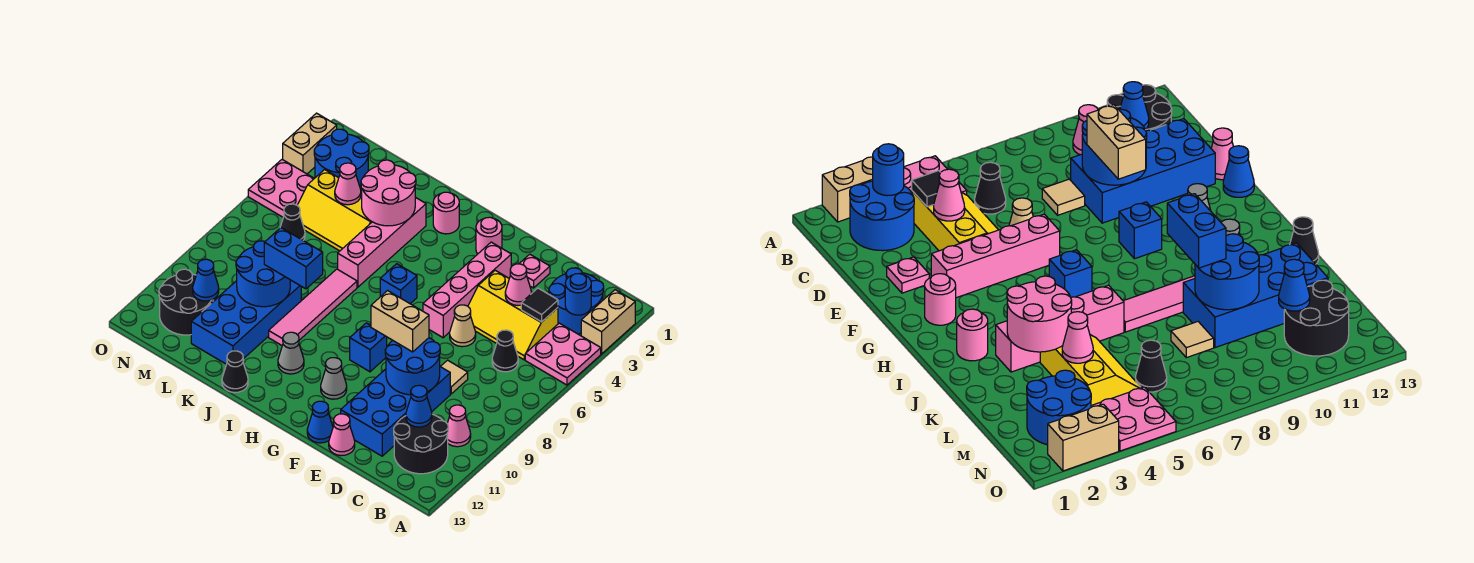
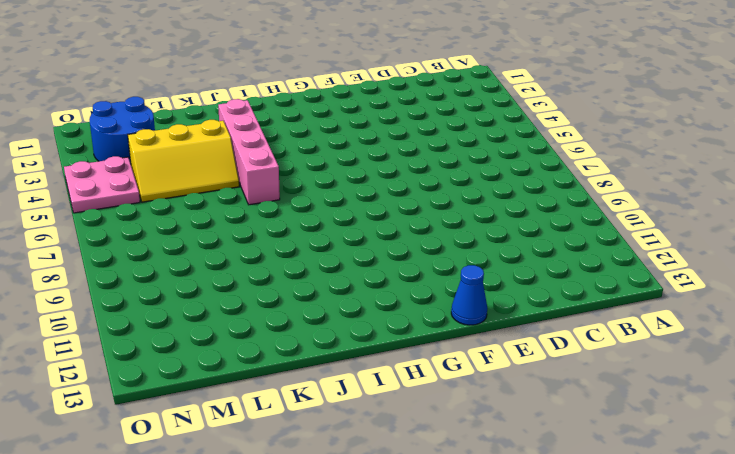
none -> tan brick A2:A3 level 1
none -> pink plate A4:B5 level 1
none -> blue round brick B2:C3 level 1
none -> pink cone B10 level 1

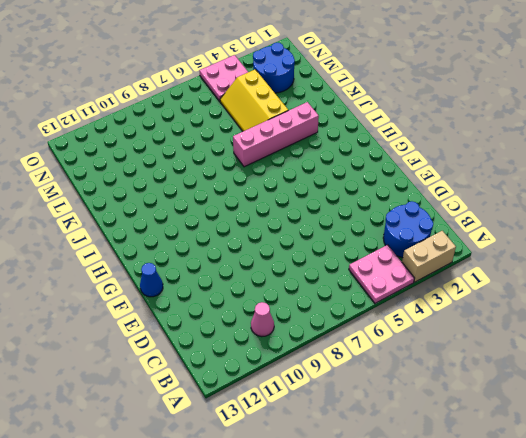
none -> black round brick B11:C12 level 1
none -> yellow slope C4:E5 level 1 top 4
none -> black cone C6 level 1
none -> tan tile D8 level 1

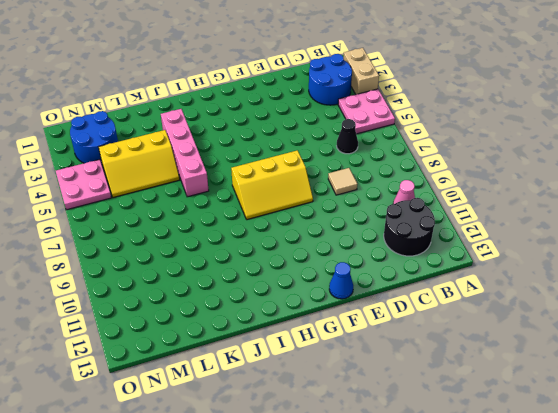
yellow slope F7:H8 level 1 top 7 -> yellow slope C4:E5 level 1 top 4
none -> blue brick D9:E12 level 1
none -> pink plate E2 level 1
none -> tan cone E6 level 1
none -> pink cone E13 level 1

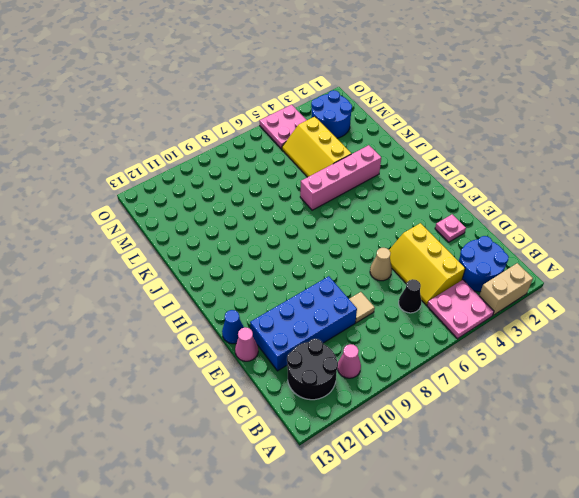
none -> pink brick F3:F6 level 1
none -> pink round brick G2 level 1
none -> blue brick G9 level 1
none -> grey cone G11 level 1

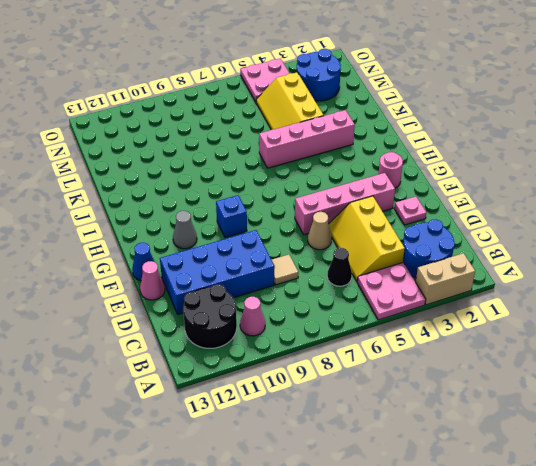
none -> blue brick H6 level 1
none -> pink round brick I2 level 1
none -> grey cone I11 level 1
none -> pink tile J7:J10 level 1

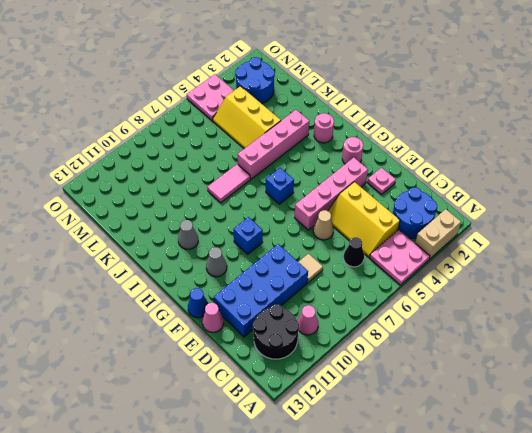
pink tile J7:J8 level 1 -> pink tile J7:J10 level 1
none -> black cone J13 level 1
none -> blue brick K9:L12 level 1
none -> tan tile L8 level 1
none -> black cone M6 level 1

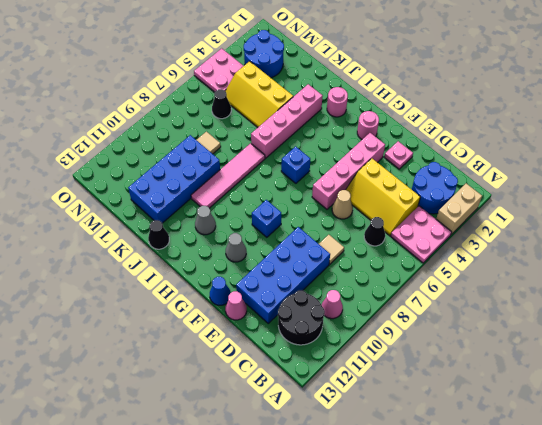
none -> black round brick M11:N12 level 1
none -> tan brick O2:O3 level 1
none -> blue round brick B3 level 2
none -> black tile C4 level 2

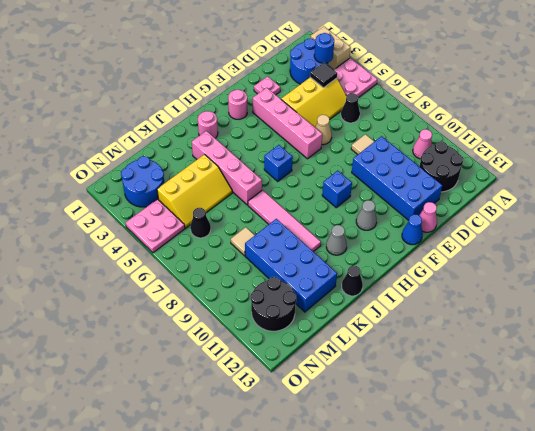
none -> tan brick O2:O3 level 1
none -> blue cone C11 level 2
none -> pink cone D4 level 2
none -> blue round brick D9:E10 level 2

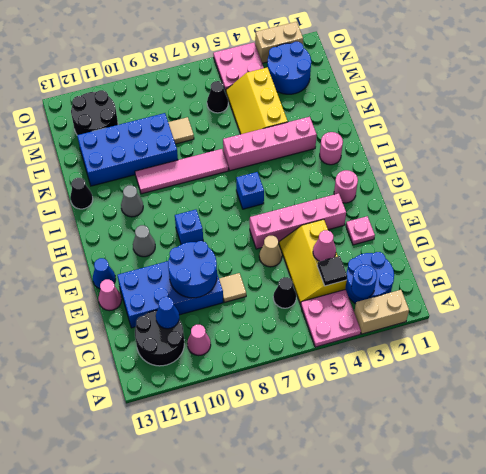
none -> pink round brick J3:K4 level 2
none -> blue round brick K9:L10 level 2
none -> pink cone L4 level 2
none -> blue cone M11 level 2

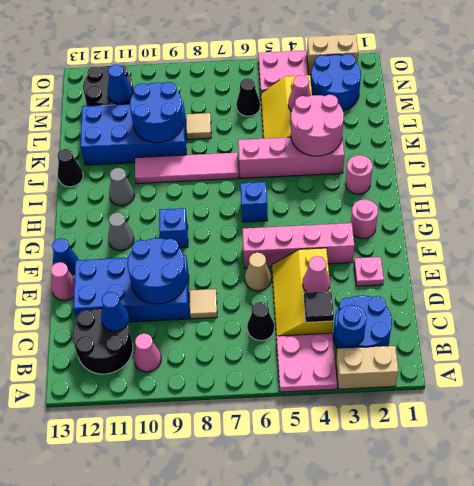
none -> tan brick E9:F9 level 3
none -> blue brick J9:K9 level 3

